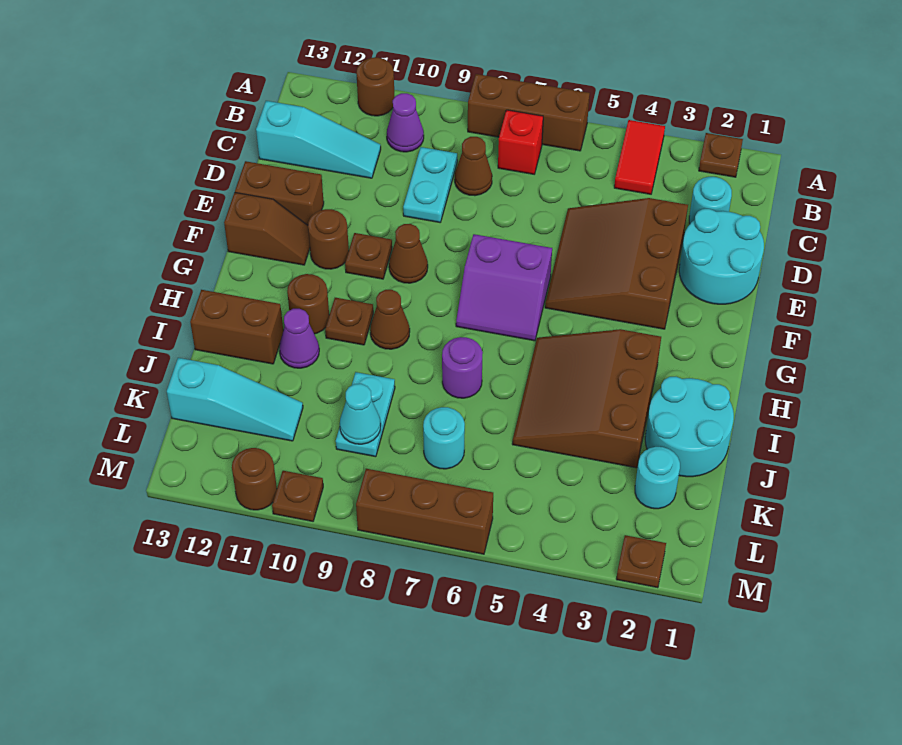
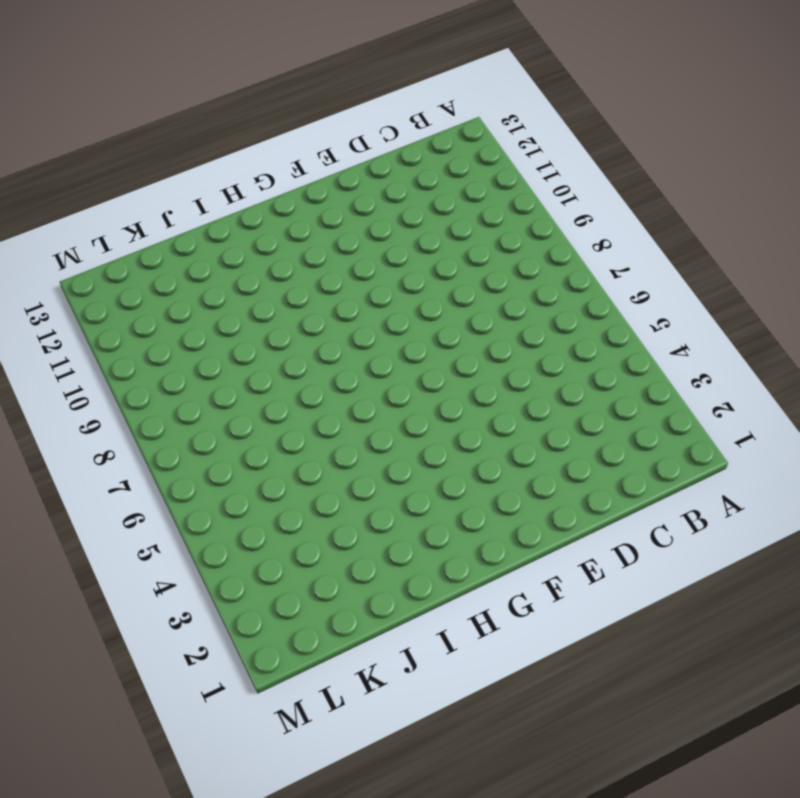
none -> brown plate A2 level 1
none -> red tile A4:B4 level 1
none -> brown brick A6:A8 level 1
none -> brown round brick A11 level 1

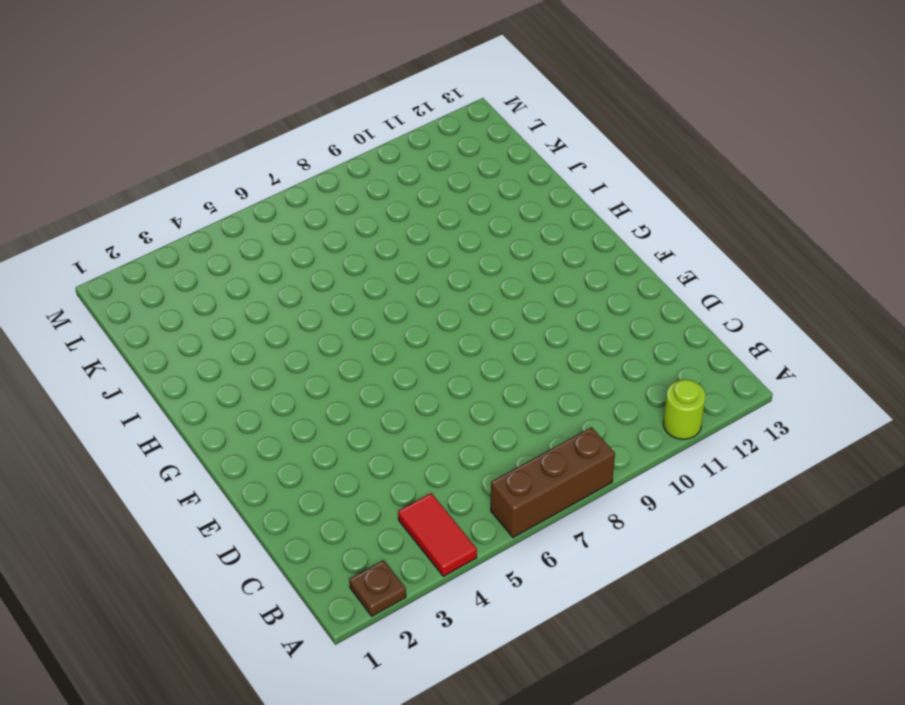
lime round brick A11 level 1 -> brown round brick A11 level 1
none -> red brick B7 level 1
none -> purple cone B10 level 1
none -> cyan round brick C2 level 1
none -> brown cone C8 level 1

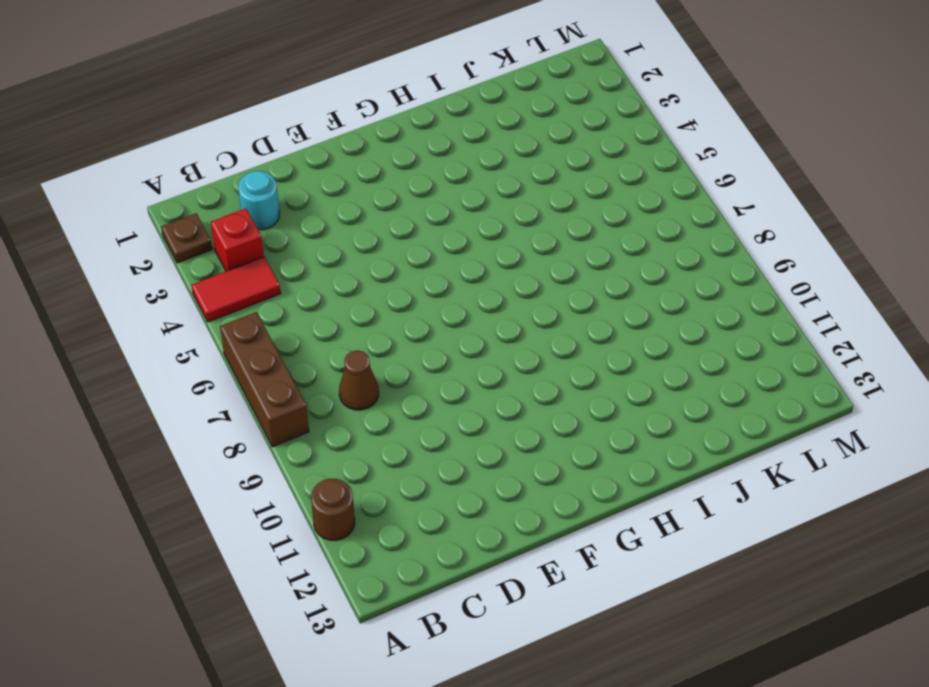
red brick B3 level 1 -> red brick B7 level 1
none -> purple cone B10 level 1
none -> cyan plate C9:D9 level 1
none -> cyan slope C11:C13 level 1 top 13
none -> cyan round brick D1:E2 level 1

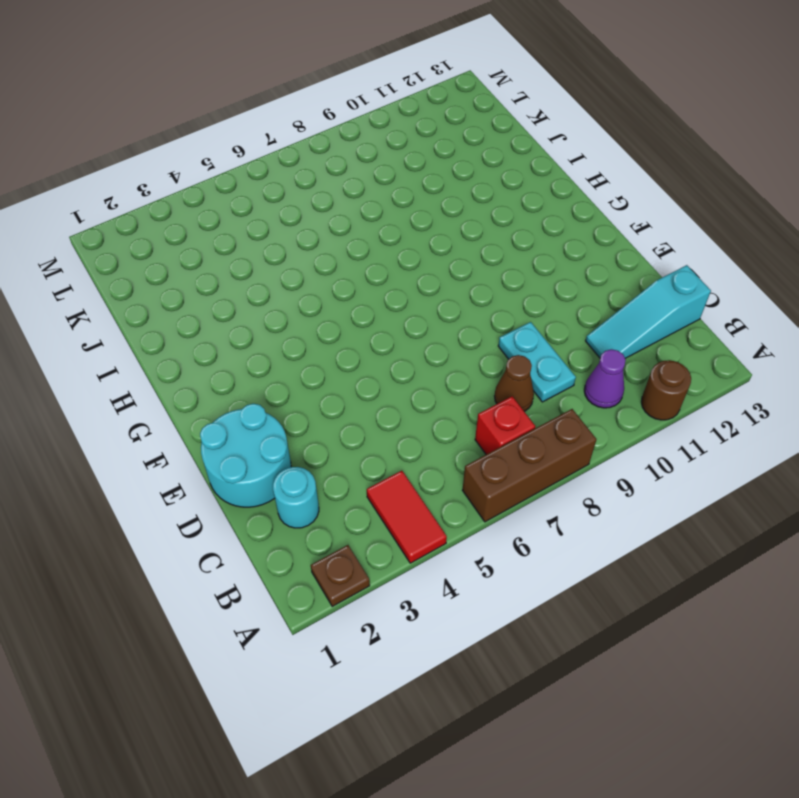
none -> brown slope D3:F5 level 1 top 3
none -> brown brick E12:E13 level 1
none -> purple slope F6:G7 level 1 top F
none -> brown cone F9 level 1

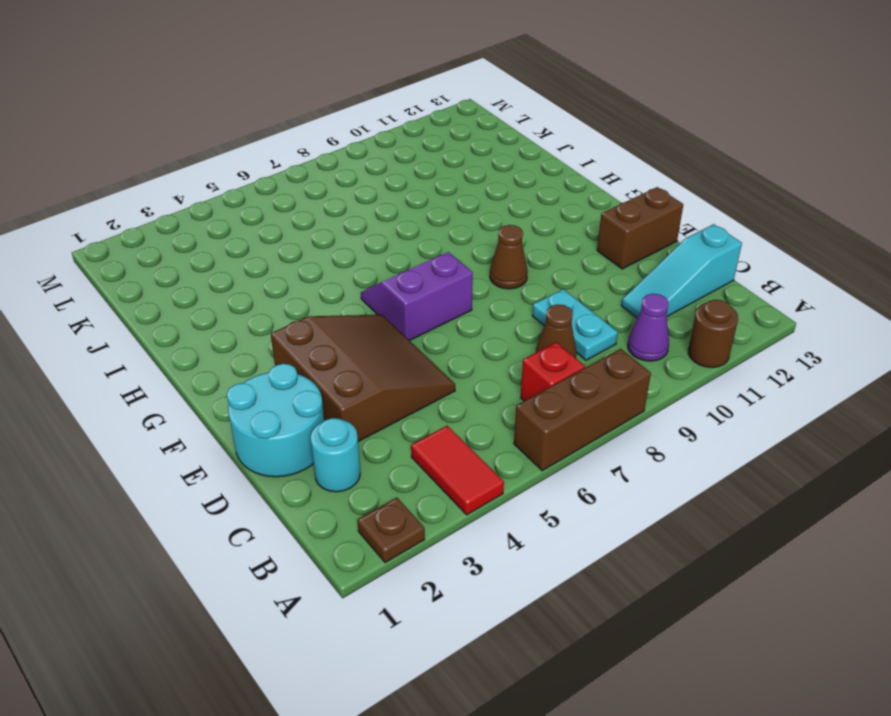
none -> brown plate F10 level 1
none -> brown round brick F11 level 1
none -> brown slope F12:F13 level 1 top 13
none -> brown slope H3:J5 level 1 top 3

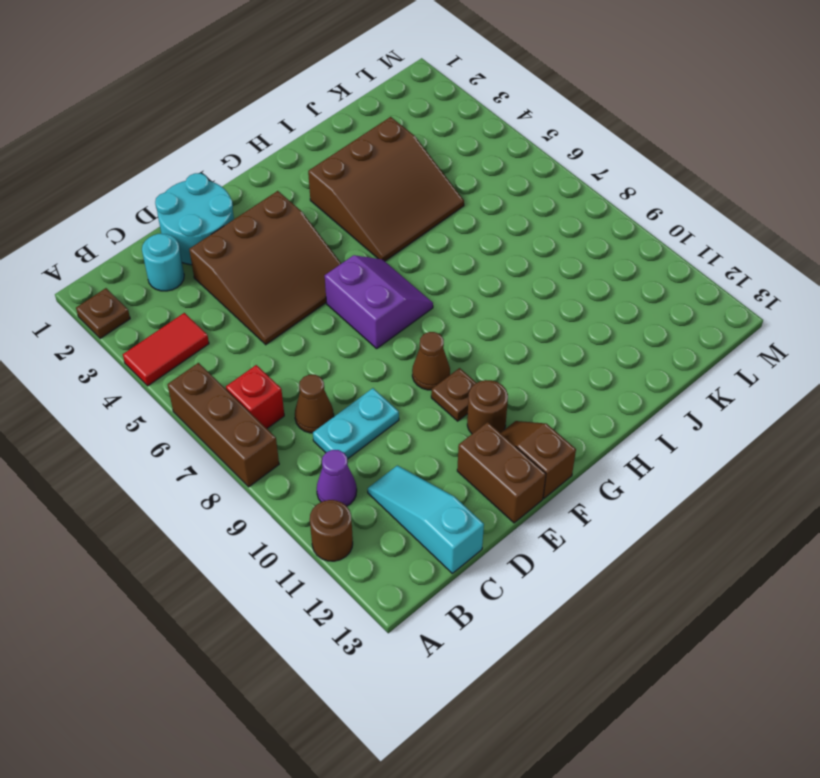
none -> brown cone H9 level 1
none -> brown plate H10 level 1
none -> brown round brick H11 level 1
none -> cyan round brick I1:J2 level 1

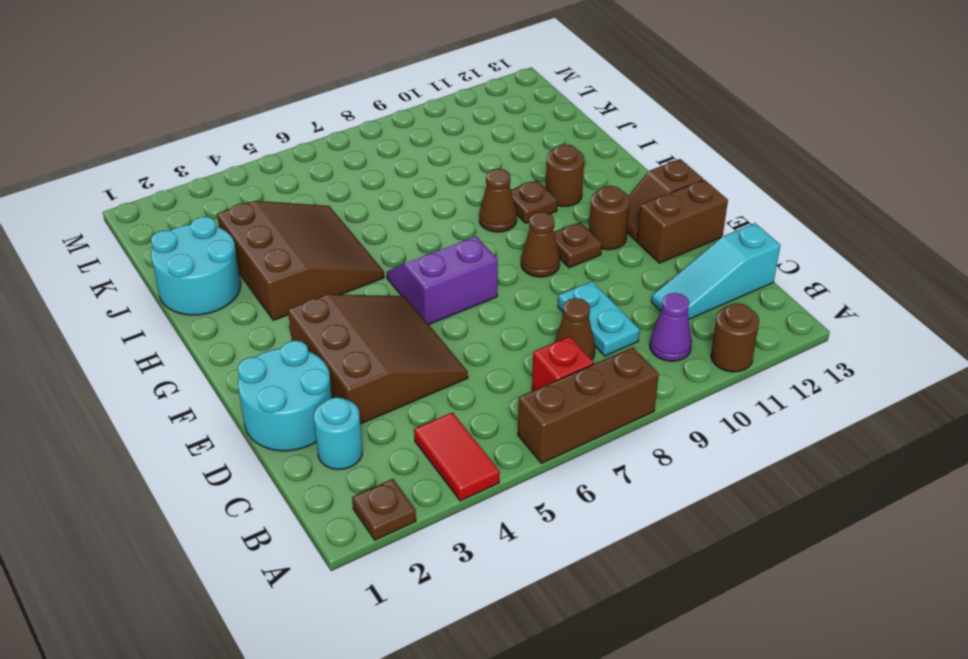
none -> purple round brick I7 level 1
none -> purple cone I11 level 1
none -> brown brick I12:I13 level 1
none -> cyan plate J9:K9 level 1

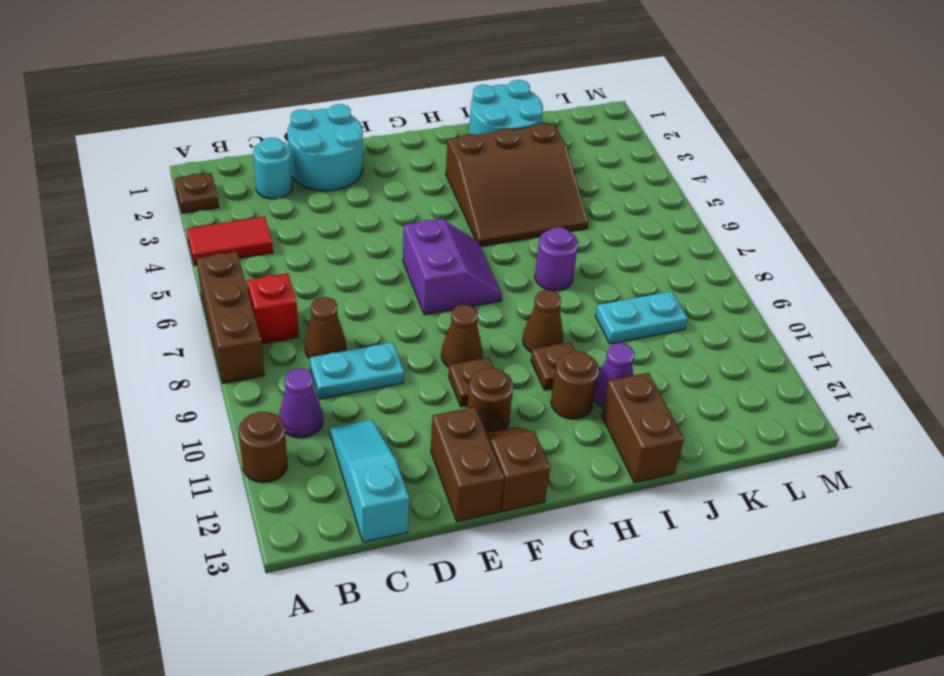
none -> brown slope D3:F5 level 1 top 3
none -> cyan round brick K2 level 1
none -> cyan round brick K7 level 1
none -> cyan slope K11:K13 level 1 top 13

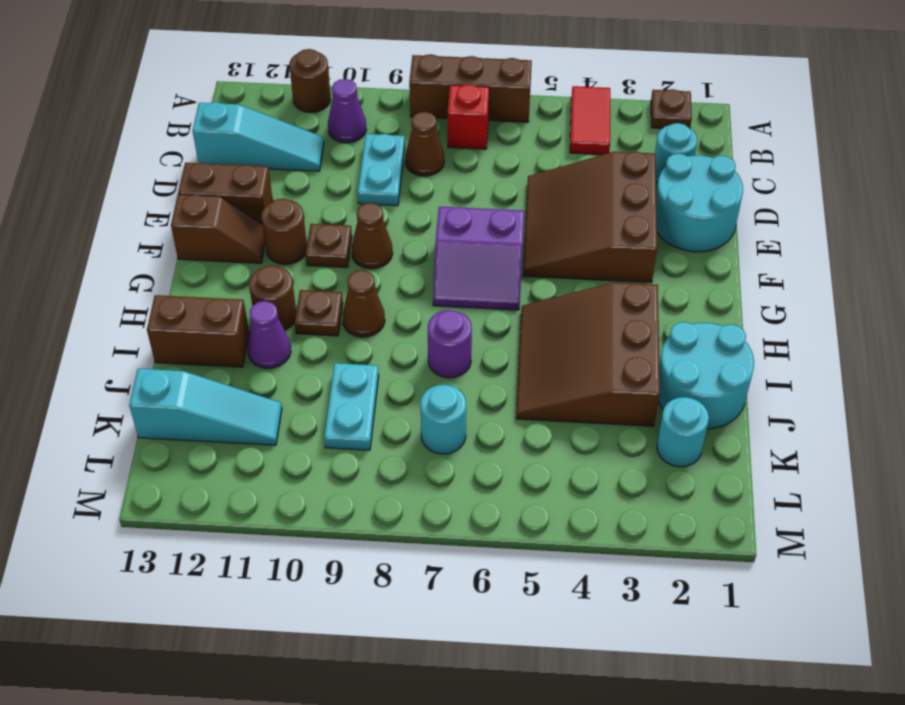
none -> brown plate M2 level 1
none -> brown brick M6:M8 level 1
none -> brown plate M10 level 1
none -> brown round brick M11 level 1

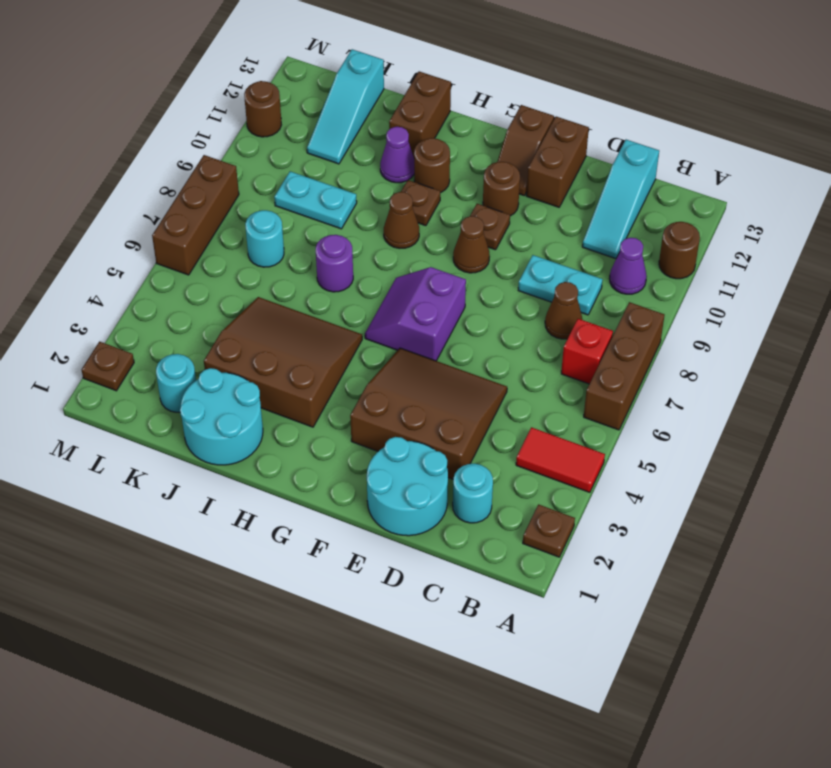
none -> brown plate M10 level 1
none -> cyan cone K9 level 2

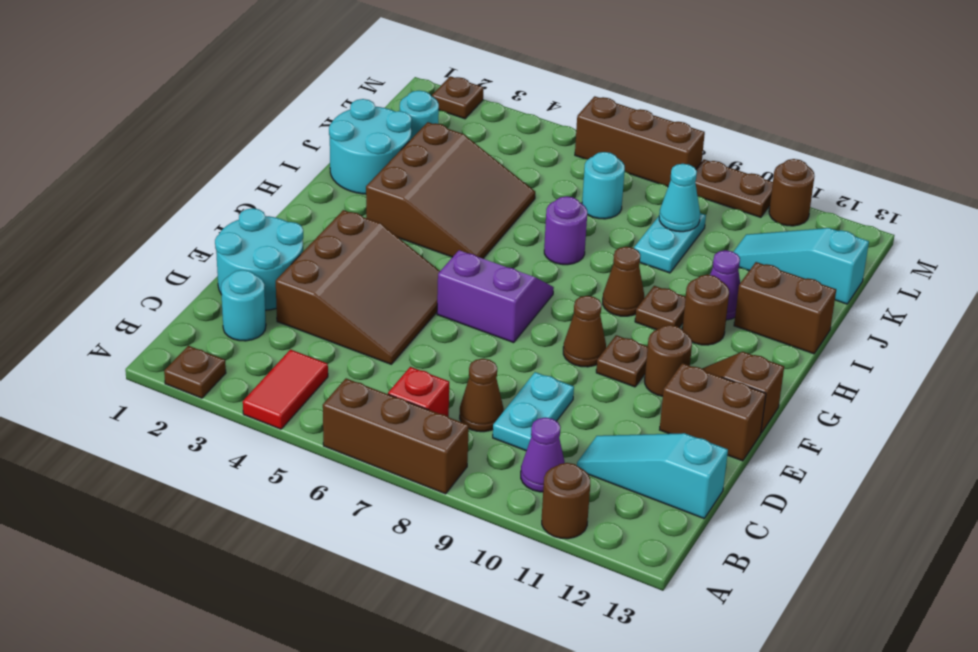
brown plate M9:M10 level 1 -> brown plate M10 level 1

